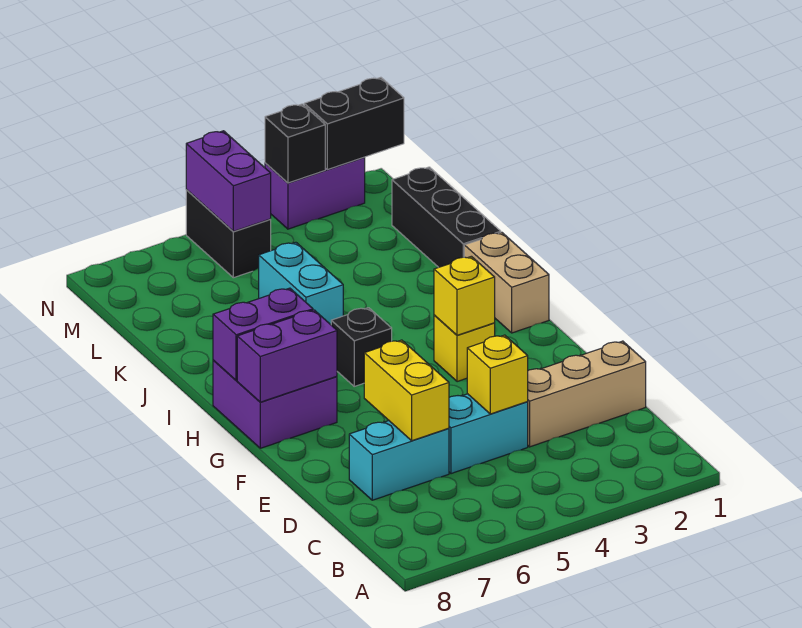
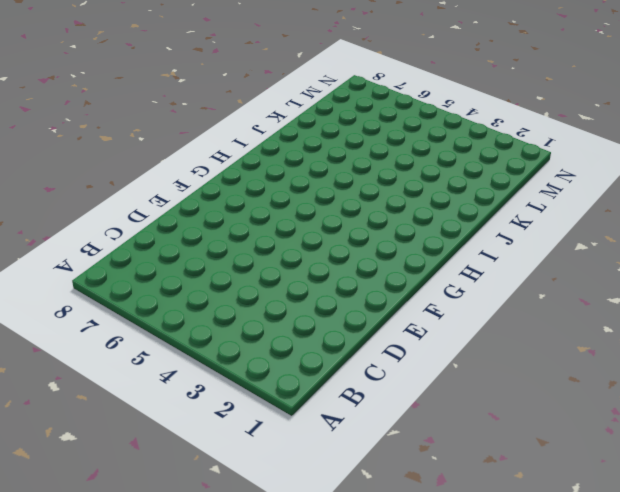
none -> tan brick D1:D3 level 1
none -> cyan brick D4:D5 level 1
none -> cyan brick D6:D7 level 1

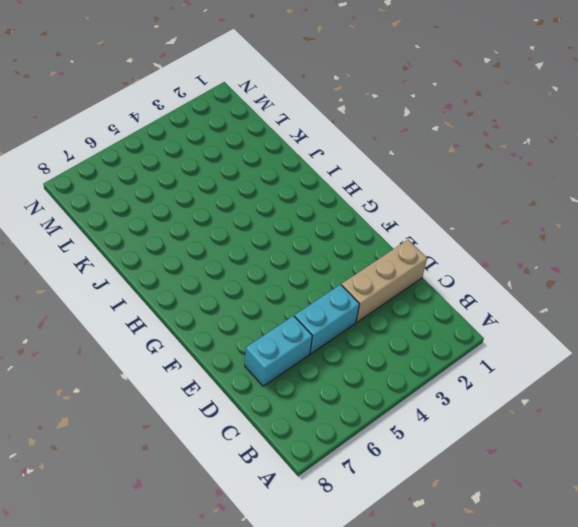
none -> yellow brick G3 level 1
none -> purple brick G7:H8 level 1
none -> tan brick H1:I1 level 1

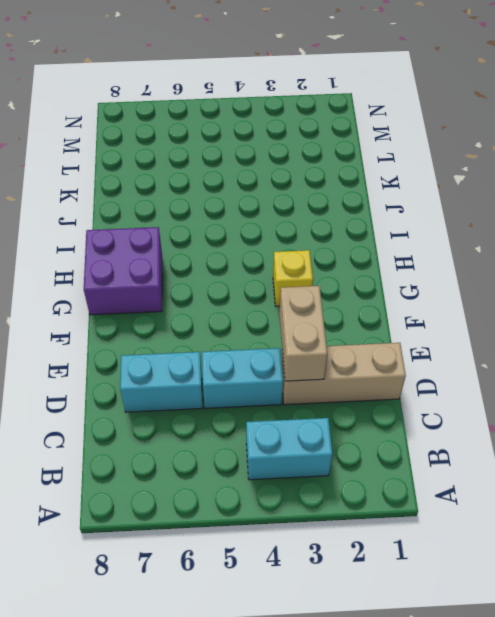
cyan brick B3:B4 level 1 -> cyan brick J5:K5 level 1
tan brick D3:E3 level 2 -> tan brick H1:I1 level 1
none -> black brick H5 level 1
none -> black brick J1:L1 level 1
none -> black brick M5:N5 level 1

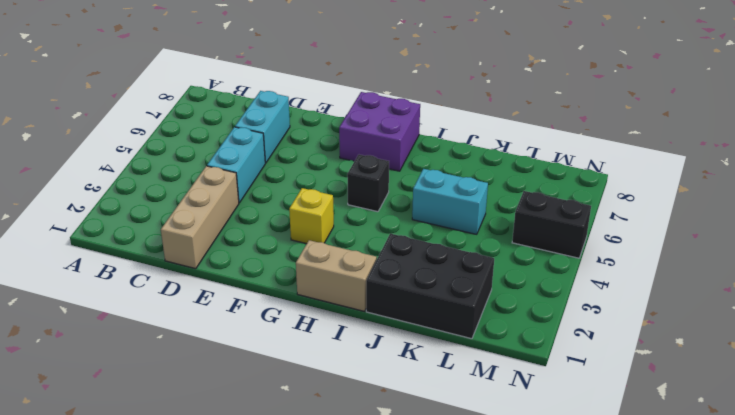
black brick J1:L2 level 1 -> black brick J1:L1 level 1
none -> purple brick N2:N3 level 1
none -> yellow brick D4 level 2
none -> yellow brick D6:E6 level 2

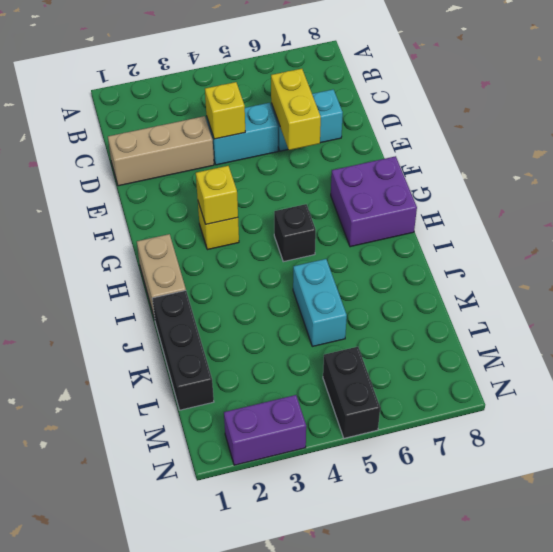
none -> purple brick G7:G8 level 2
none -> purple brick H7:H8 level 2
none -> purple brick M5:N5 level 2

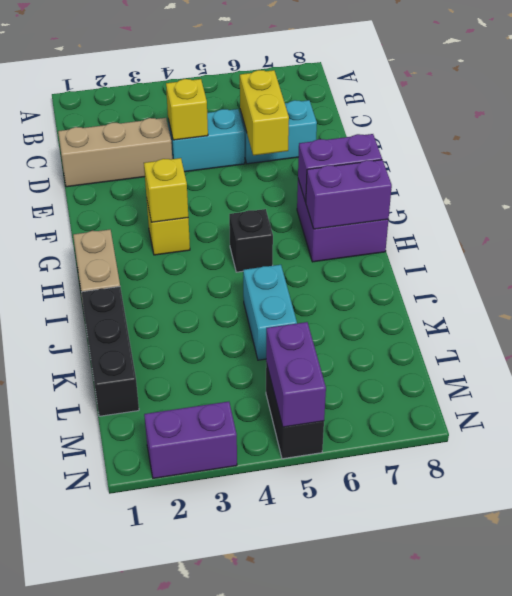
none -> black brick N1:N2 level 2
none -> black brick N3 level 2

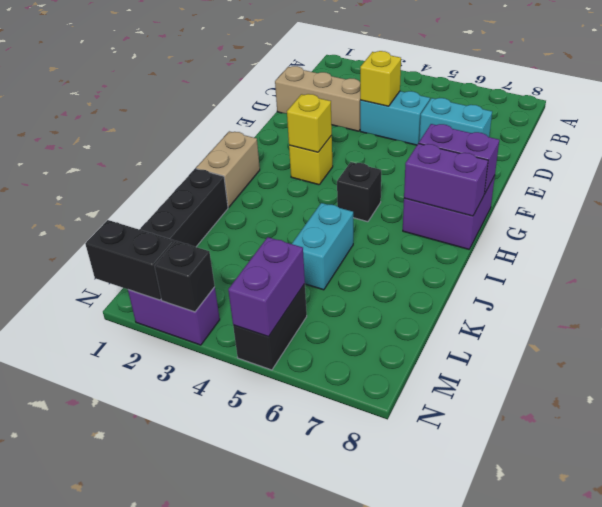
none -> yellow brick D6:E6 level 2

